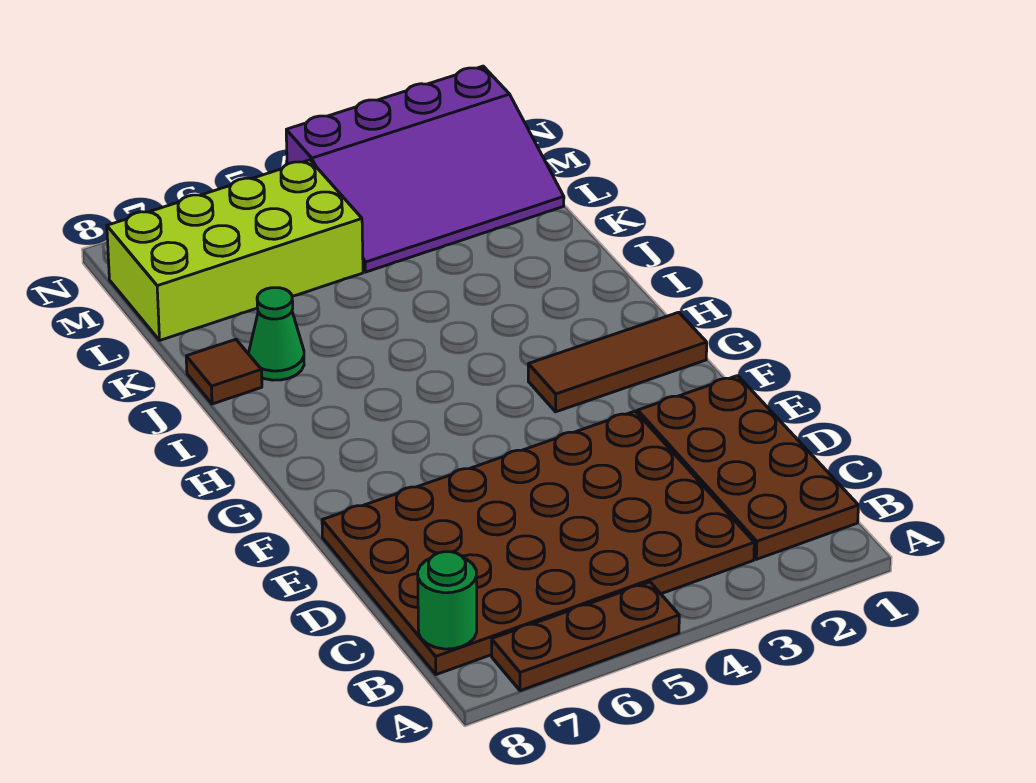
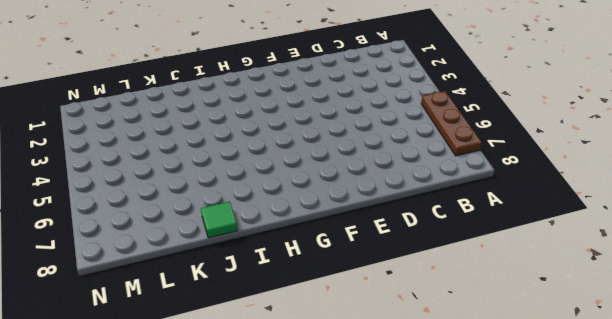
green tile J8 level 1 -> brown tile J8 level 1
none -> brown plate B1:E2 level 1
none -> brown plate B3:E8 level 1

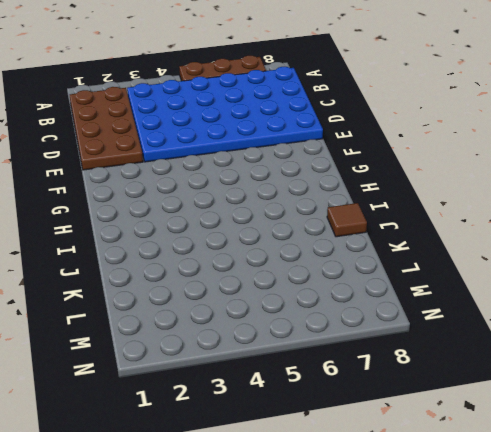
blue plate B3:E8 level 1 -> brown plate B3:E8 level 1
none -> brown tile G1:G3 level 1
none -> green cone J7 level 1

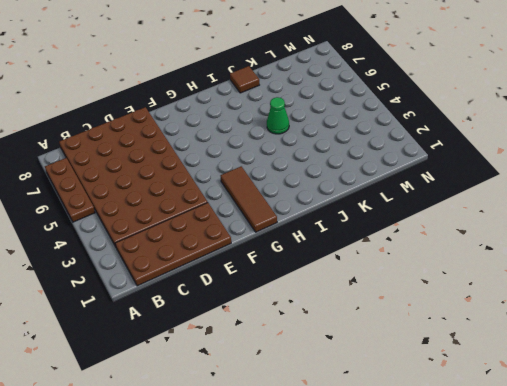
green cone J5 level 1 -> green cone J7 level 1
none -> purple slope L1:N4 level 1 top N
none -> lime brick L5:M8 level 1

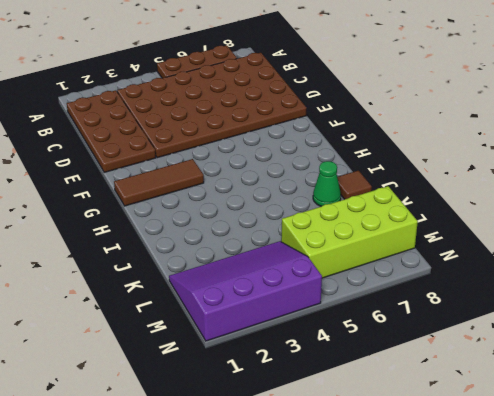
none -> green round brick B8 level 2

